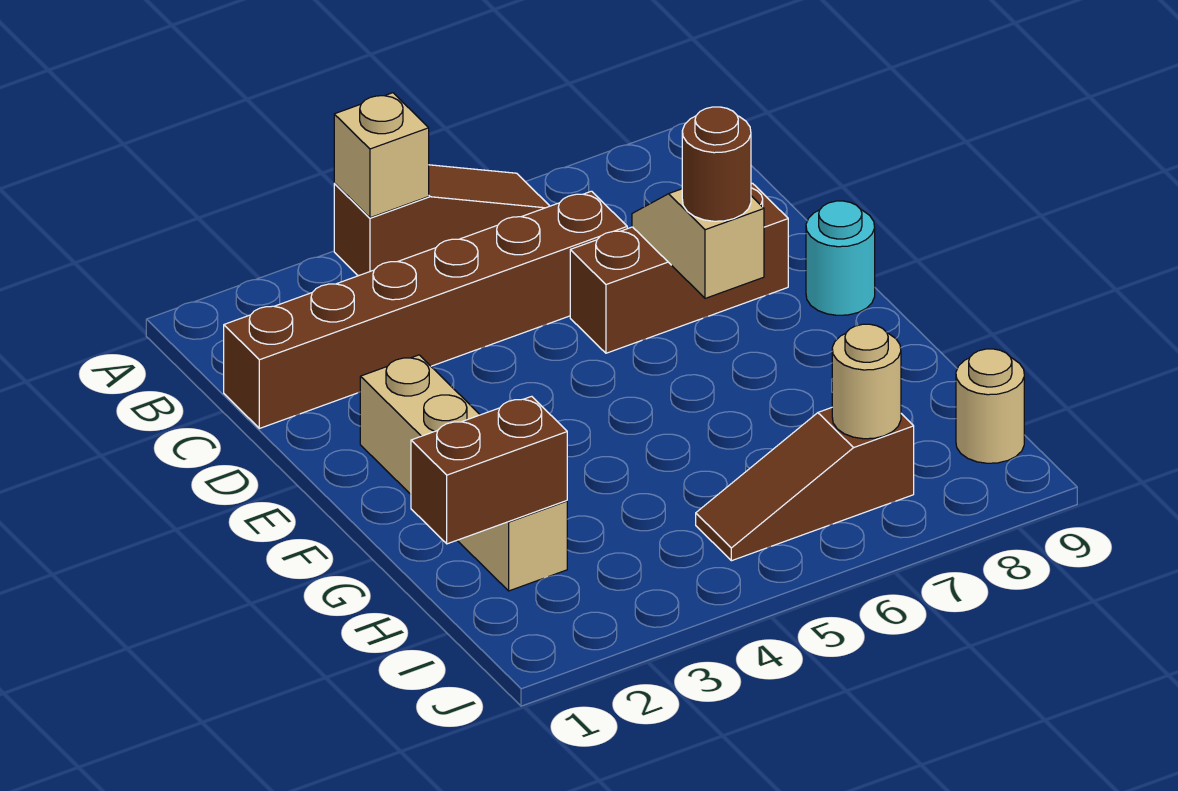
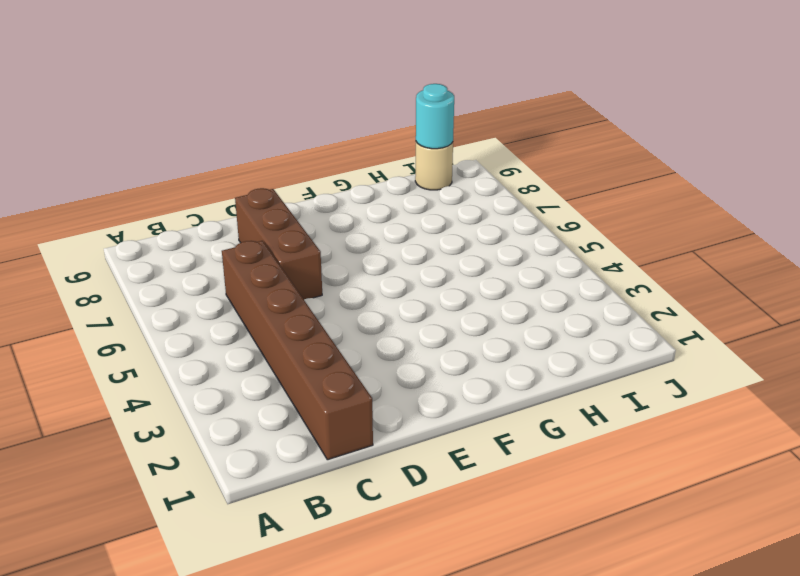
cyan round brick I9 level 2 -> cyan round brick E9 level 1
none -> brown slope A4:A6 level 1 top 4
none -> tan brick E2:H2 level 1
none -> brown slope I5:I7 level 1 top 7

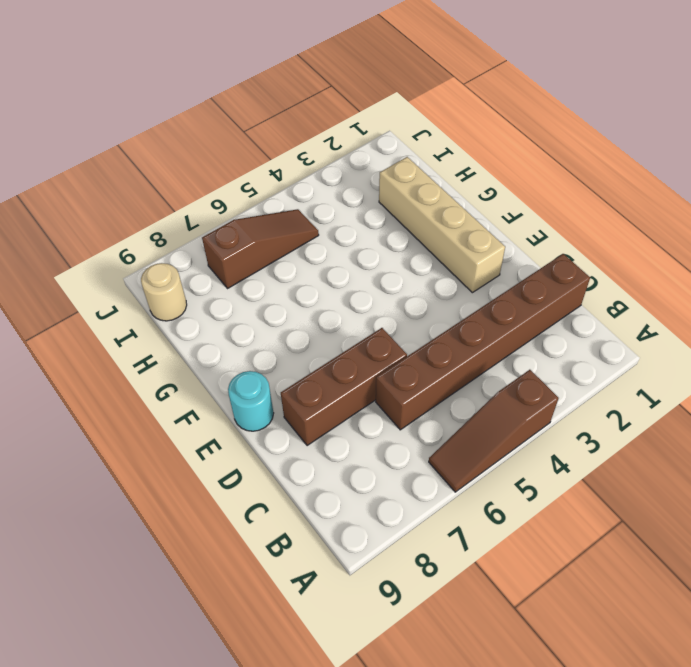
none -> tan brick A4 level 2
none -> tan slope D7:E7 level 2 top E
none -> brown brick H1:H2 level 2

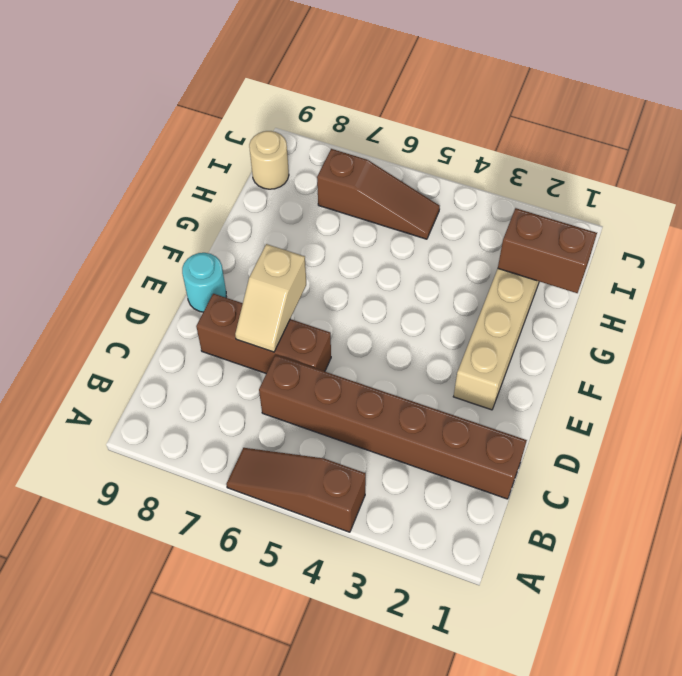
none -> tan brick A4 level 2
none -> tan round brick I7 level 2
none -> brown round brick E7 level 3

